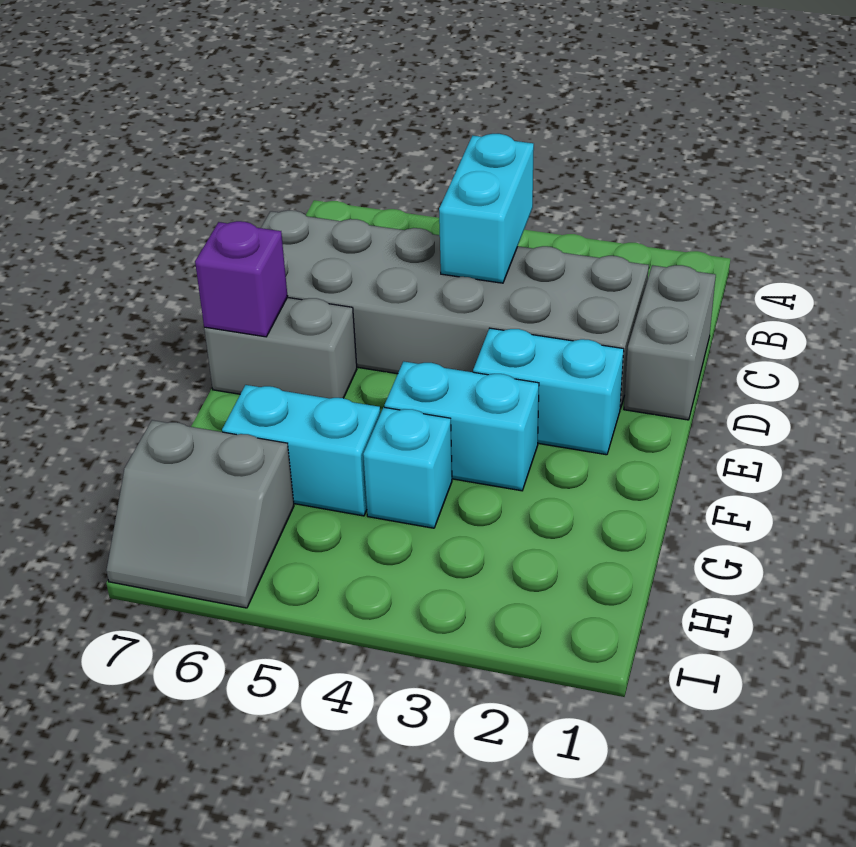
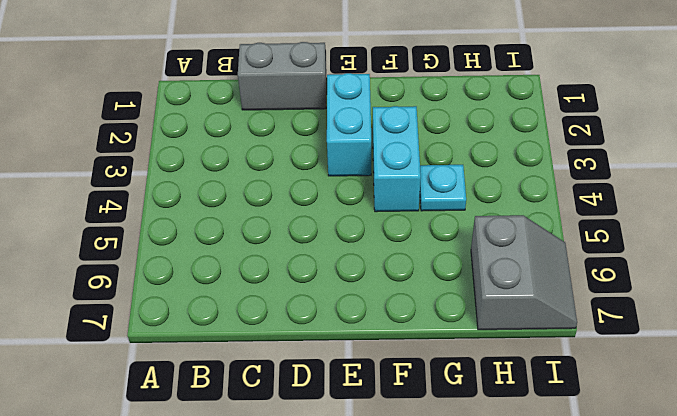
cyan plate G4 level 1 -> cyan brick G4 level 1
none -> grey brick C2:D7 level 1
none -> grey brick E6:E7 level 1

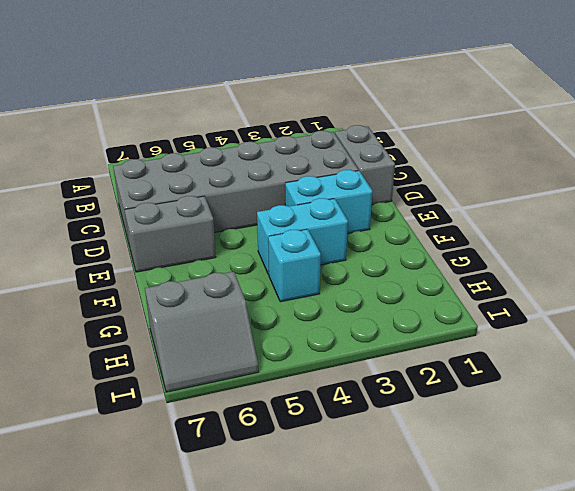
none -> cyan brick G5:G6 level 1
none -> cyan brick B4:C4 level 2

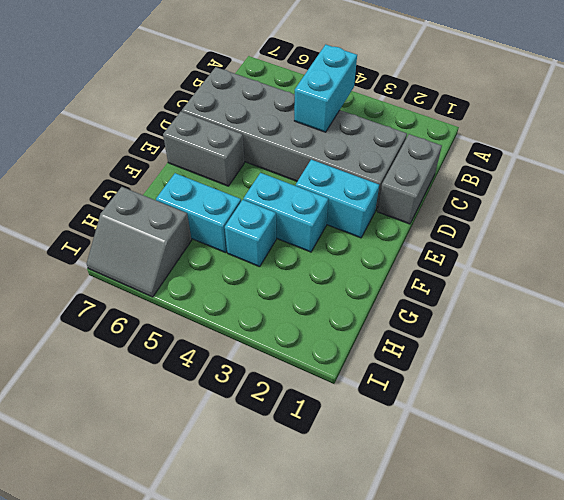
none -> purple brick E7 level 2

